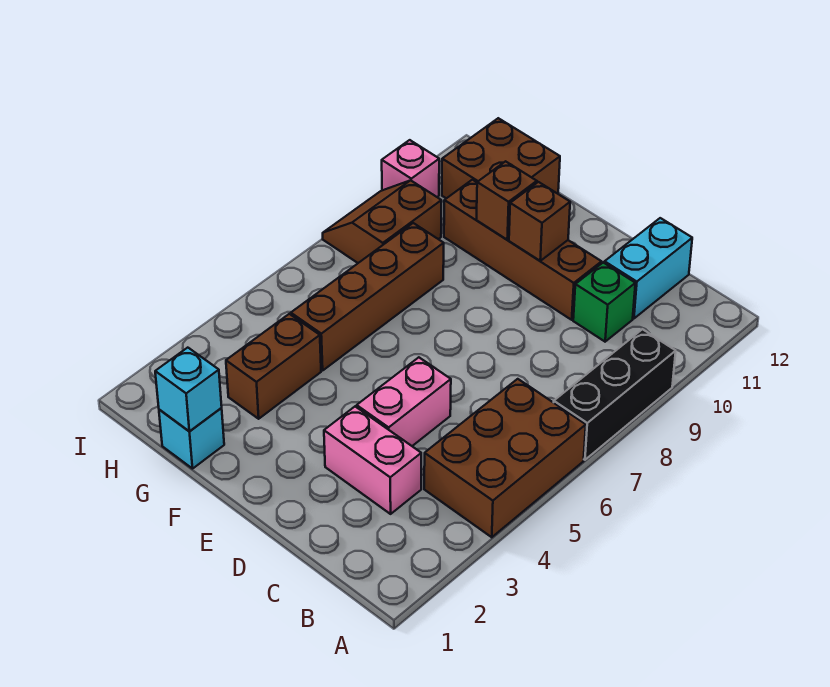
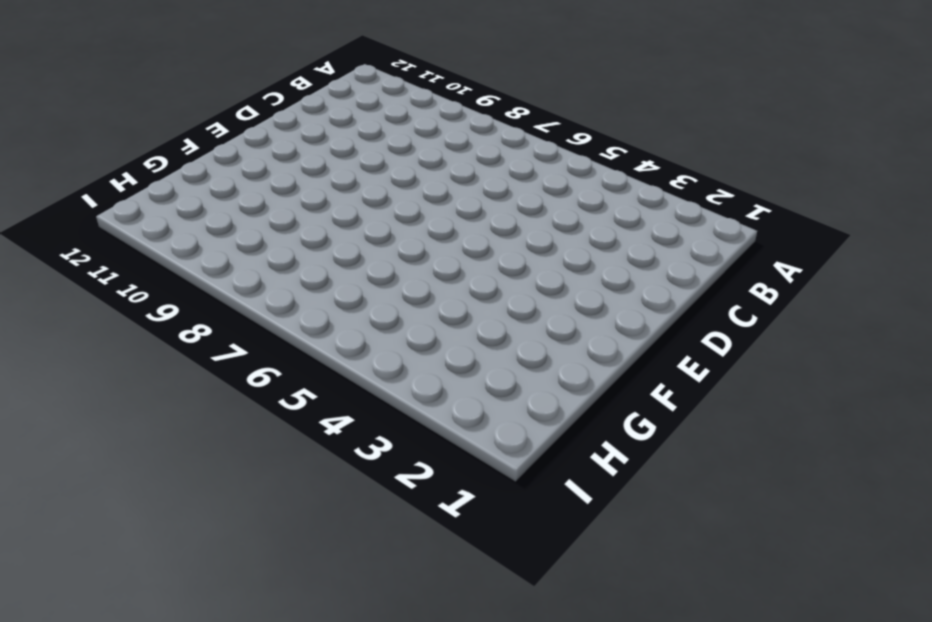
none -> brown brick A4:B6 level 1
none -> black brick A7:A9 level 1
none -> pink brick C3:D3 level 1

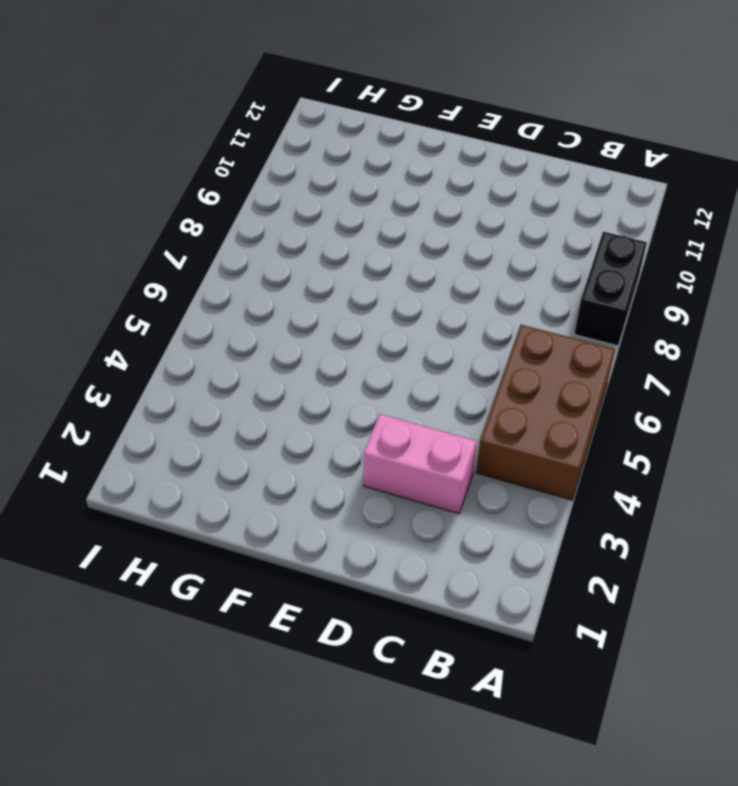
black brick A8:A9 level 1 -> black brick A7:A9 level 1
none -> green brick C10 level 1
none -> cyan brick C11:C12 level 1
none -> pink brick D4:D5 level 1

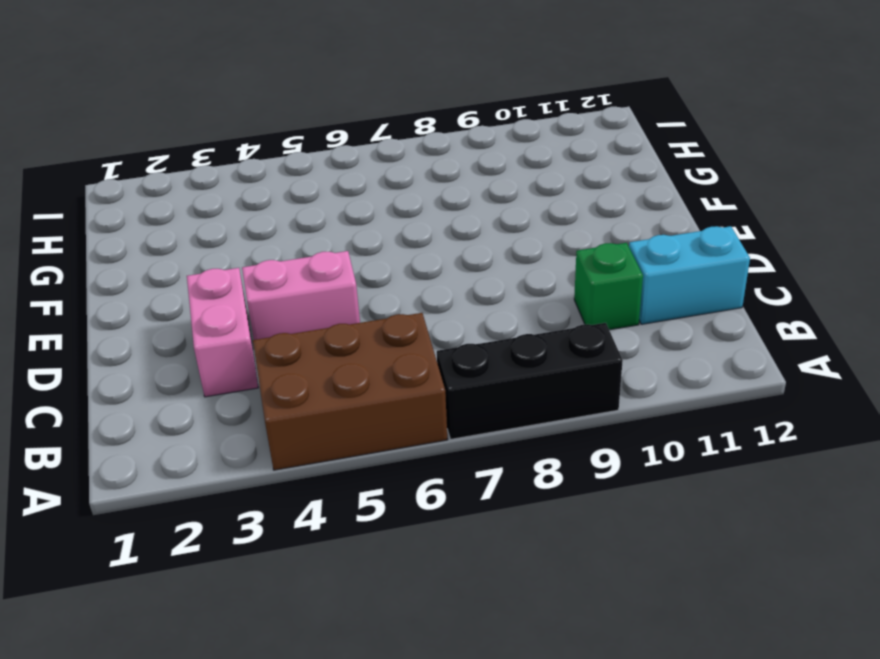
none -> brown brick D10:G10 level 1
none -> cyan brick G1 level 1
none -> brown brick G3:G4 level 1

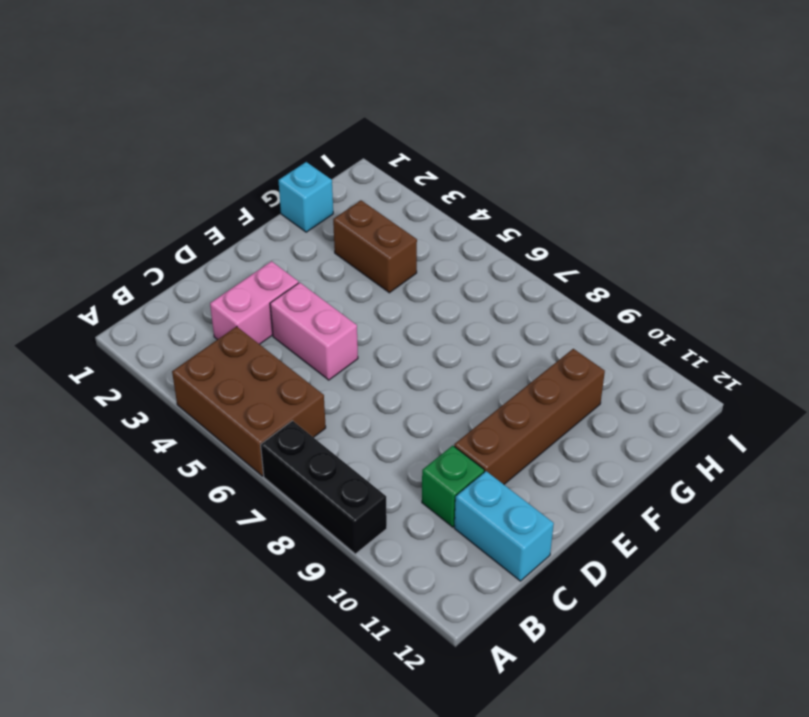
none -> brown brick G5:G8 level 1
none -> brown brick G11:H12 level 1
none -> brown slope H8:I9 level 1 top H

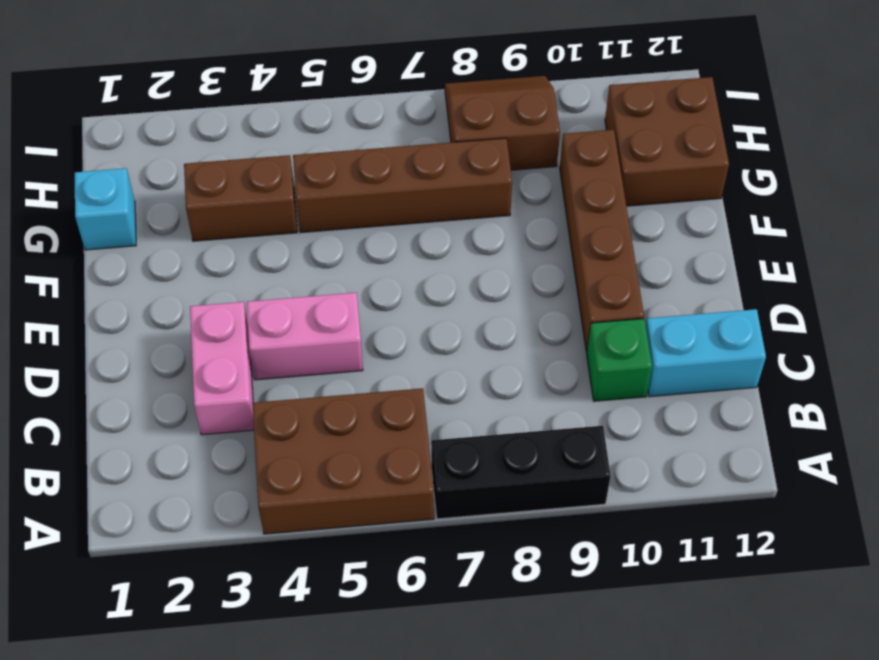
none -> pink brick I10 level 1
none -> brown brick E10 level 2
none -> brown brick F10 level 2

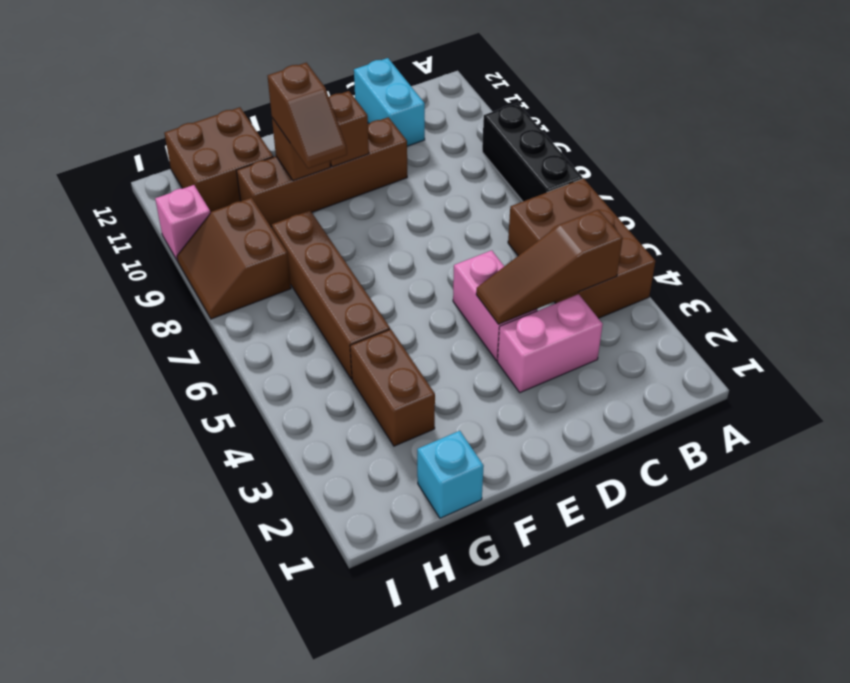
brown slope B4:D4 level 2 top B -> none
brown slope F9:F10 level 3 top 10 -> none
none -> green brick C10 level 1
none -> cyan brick G1 level 2

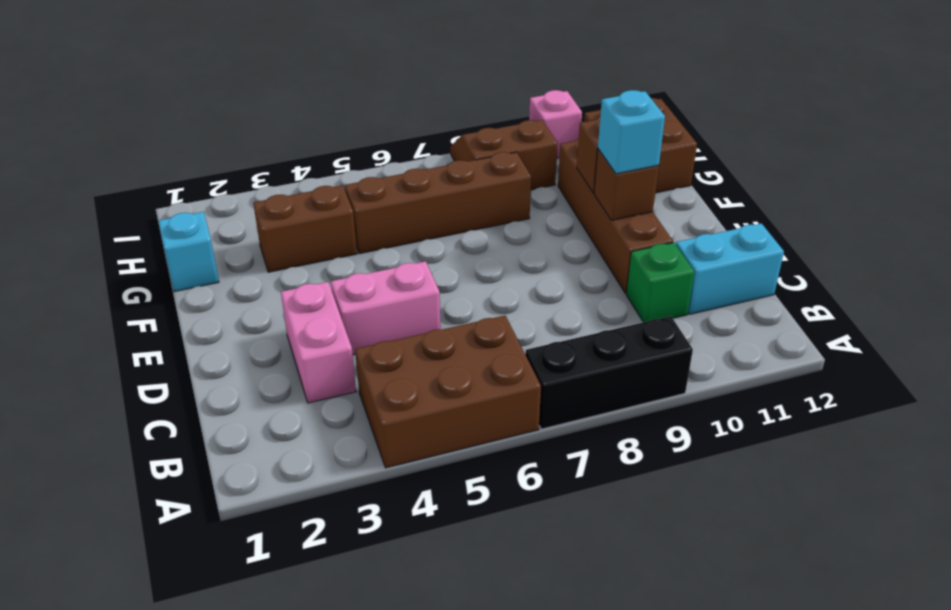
cyan brick E10 level 3 -> cyan brick G1 level 2

